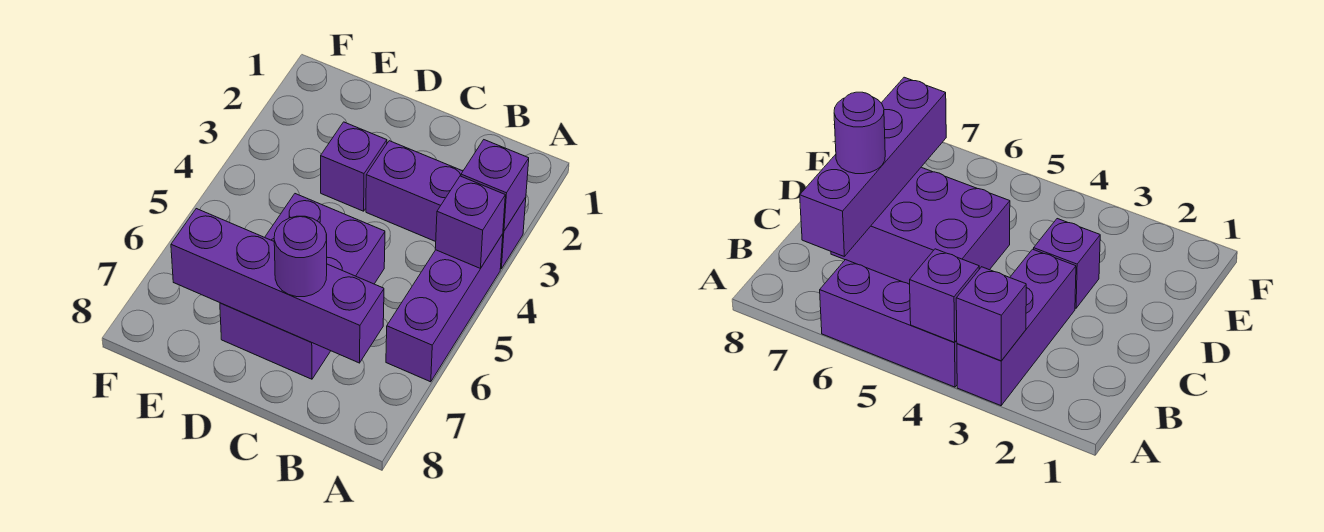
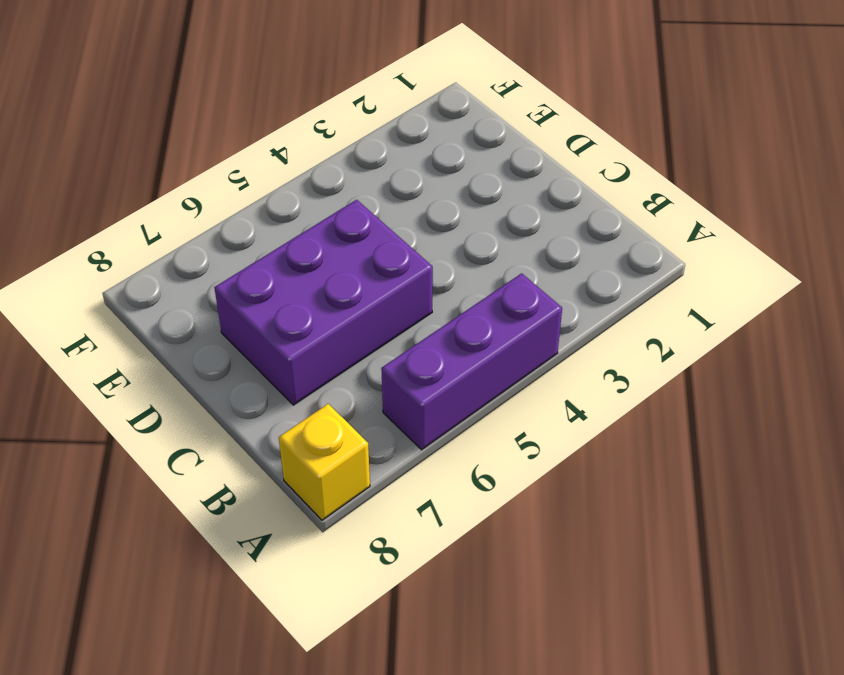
yellow brick A8 level 1 -> none
none -> purple brick A3:C3 level 1
none -> purple brick D3 level 1

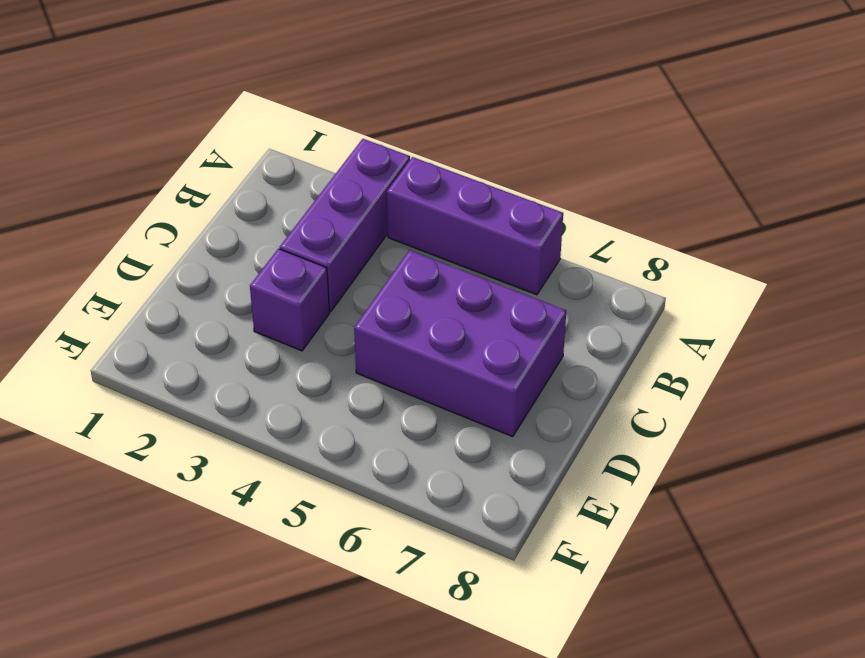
none -> purple brick A3 level 2
none -> purple brick A4 level 2

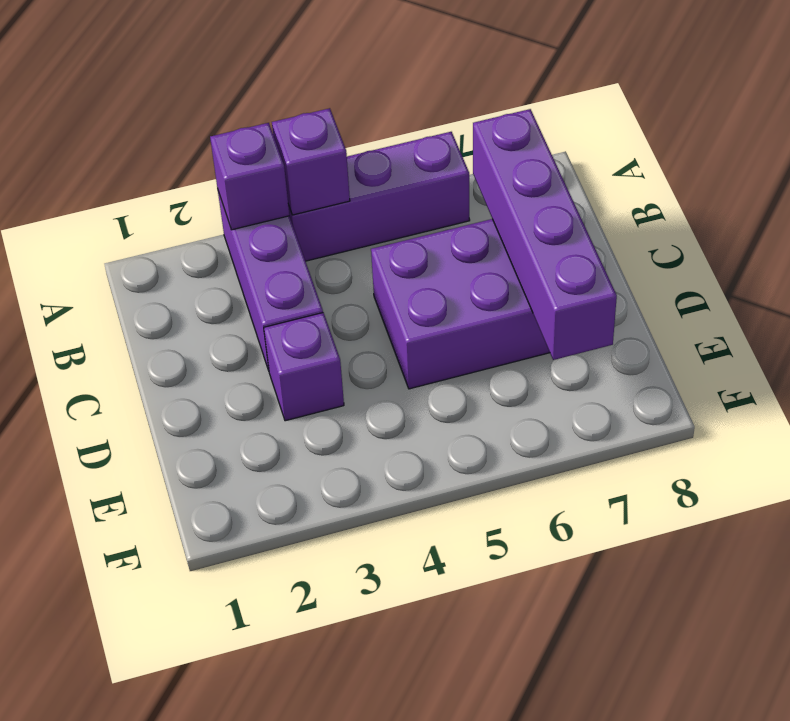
none -> purple round brick C7 level 3

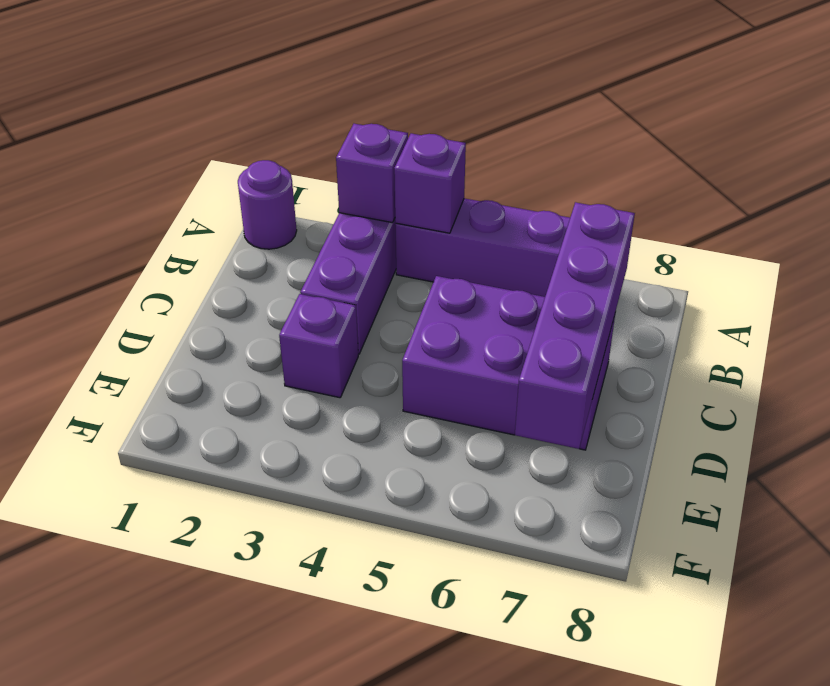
purple round brick A1 level 1 -> purple round brick C7 level 3

